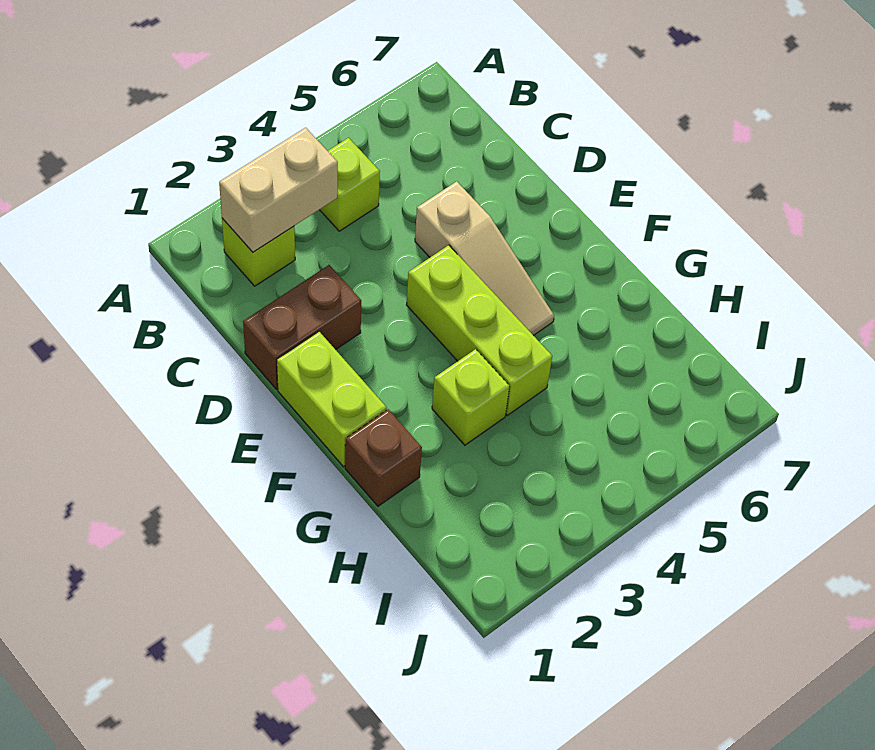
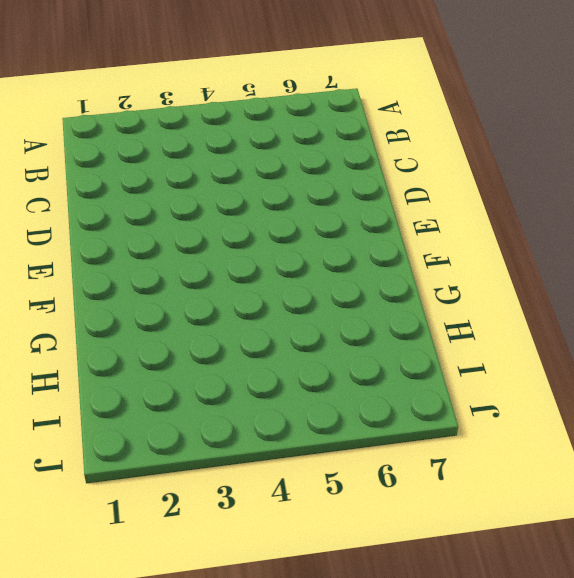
none -> lime brick B2 level 1
none -> lime brick B4 level 1

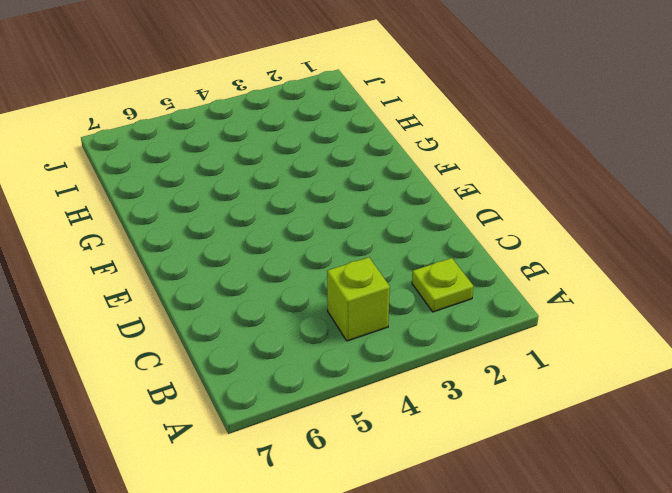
lime plate B2 level 1 -> lime brick B2 level 1
none -> brown brick D1:D2 level 1
none -> tan slope D5:F5 level 1 top D

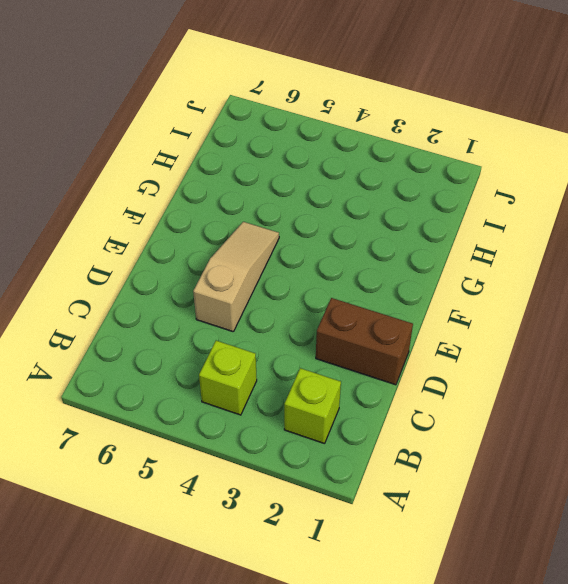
none -> lime brick E1:F1 level 1
none -> lime brick E4:G4 level 1

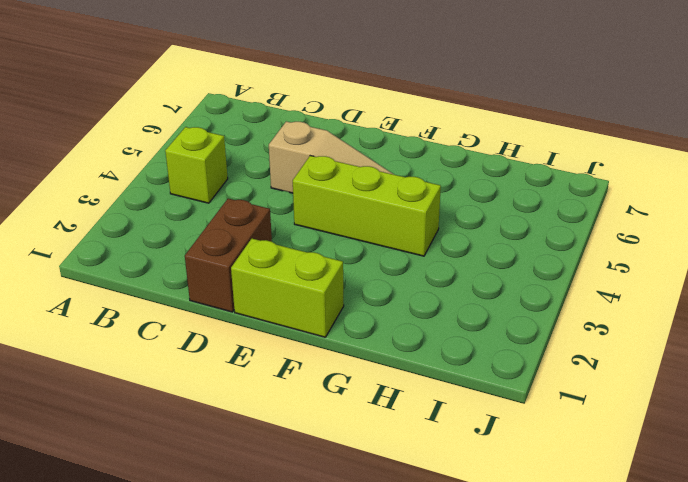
none -> lime brick B2 level 1
none -> brown brick G1 level 1

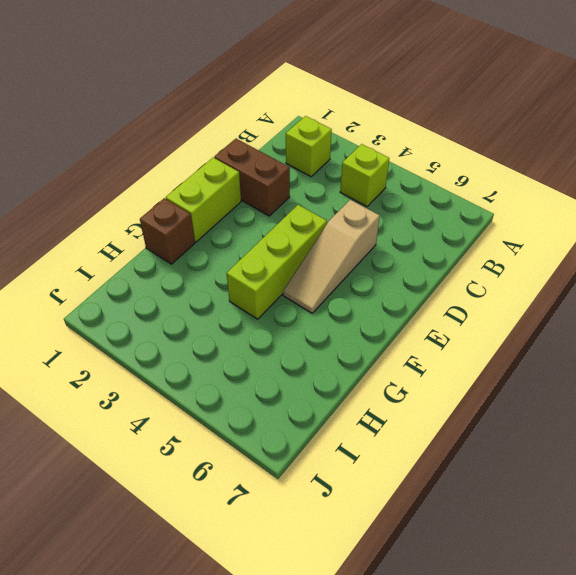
none -> lime brick G3 level 1
none -> tan brick B2:B3 level 2

